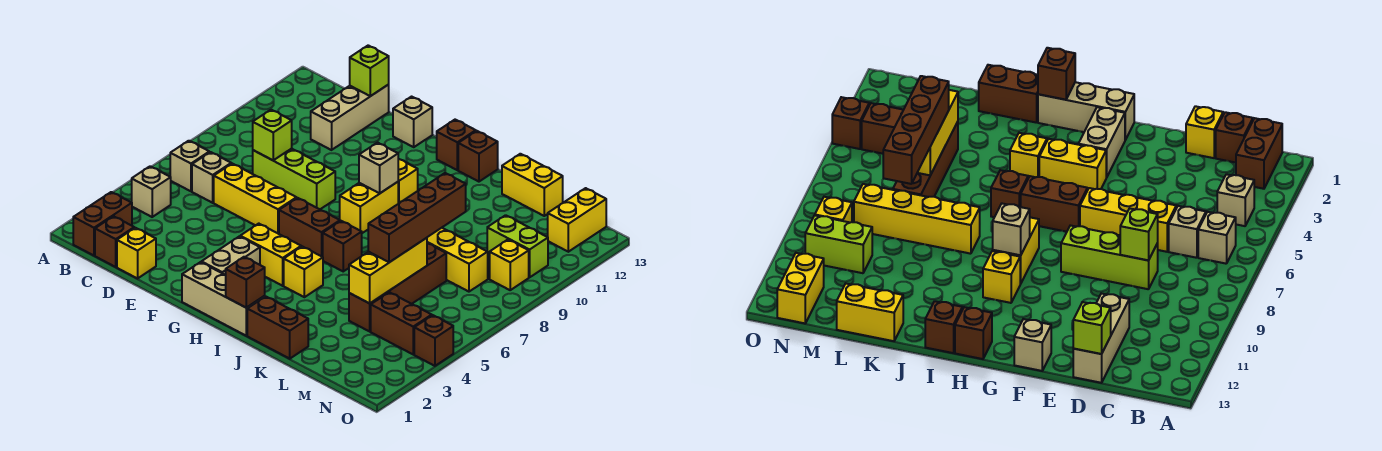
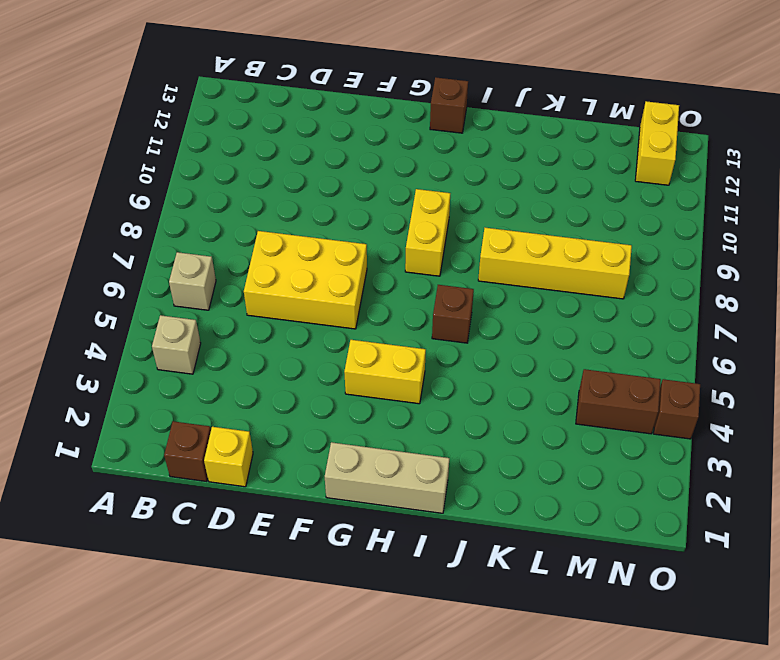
yellow brick D6:F7 level 1 -> yellow brick D6:F6 level 1
none -> brown brick B1:B2 level 1
none -> tan brick C6 level 1
none -> lime brick D8:F8 level 1
none -> tan brick D11:D13 level 1

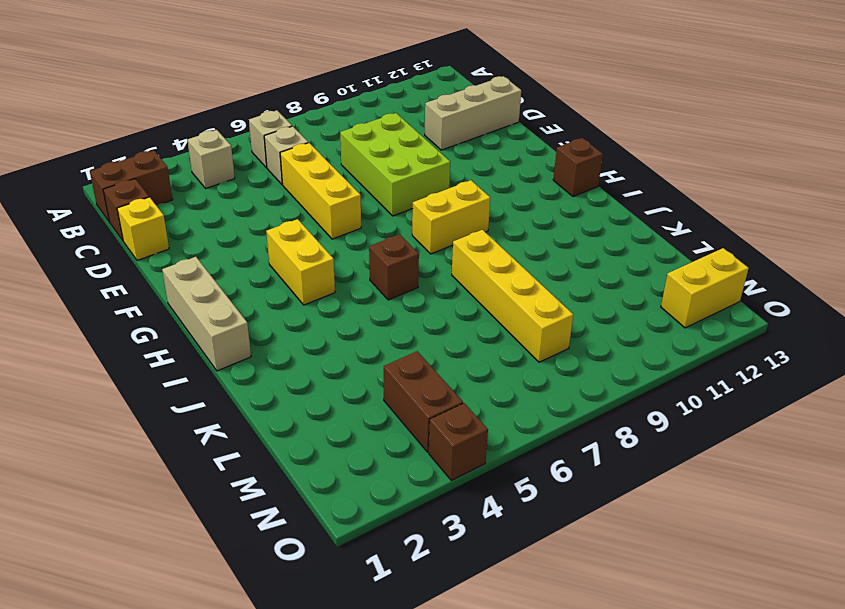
lime brick D8:F9 level 1 -> lime brick D8:F8 level 1
none -> tan brick F13 level 1
none -> tan brick G2:G3 level 1
none -> brown brick G6:H6 level 1
none -> yellow brick H10 level 1

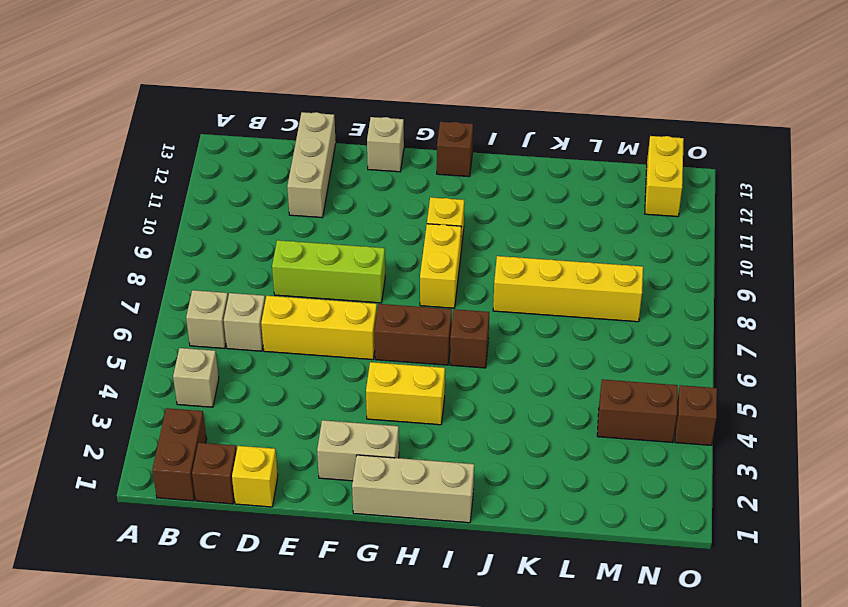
tan brick F2:G2 level 1 -> tan brick G2:G3 level 1
none -> yellow brick I4 level 1
none -> brown brick I13 level 1
none -> brown brick J1:K1 level 1
none -> yellow brick K13:L13 level 1

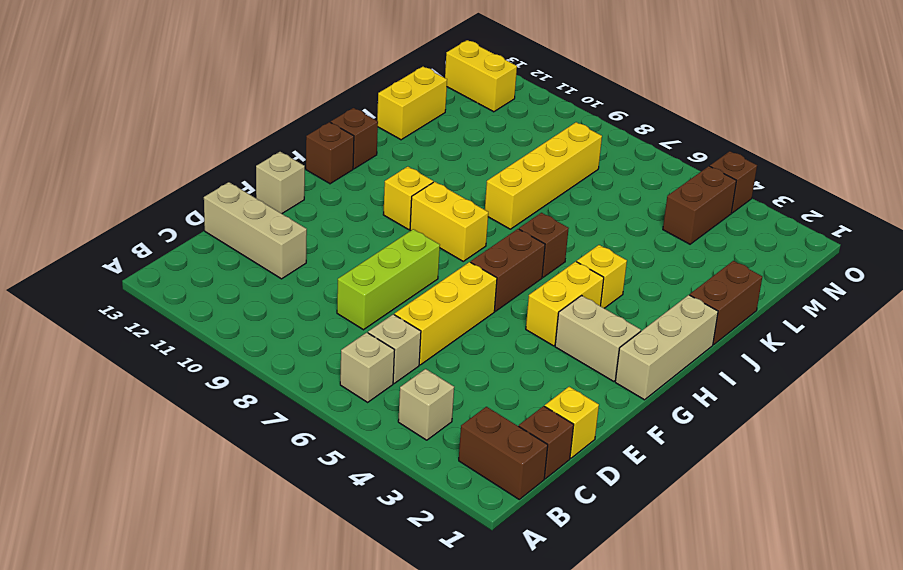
none -> brown brick L4:L7 level 1
none -> lime brick M10:N10 level 1
none -> yellow brick N9 level 1
none -> lime brick D8 level 2

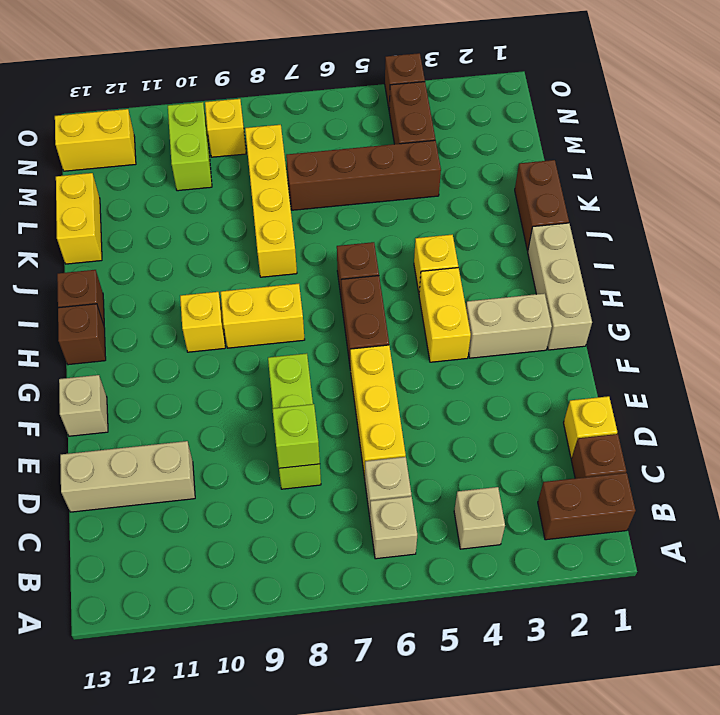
none -> lime brick D13 level 2
none -> tan brick H9 level 2
none -> brown brick I1 level 2
none -> yellow brick L4:L6 level 2

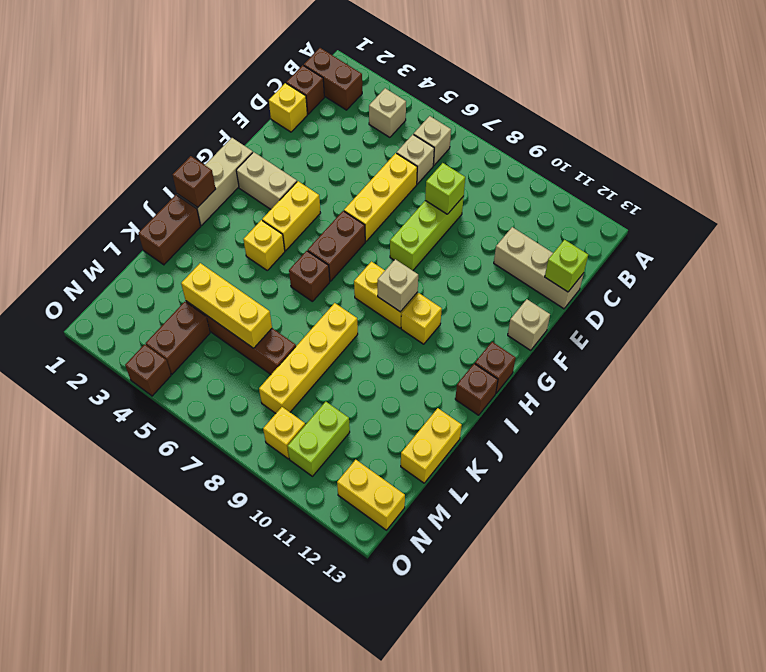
none -> brown brick L5:L8 level 3

